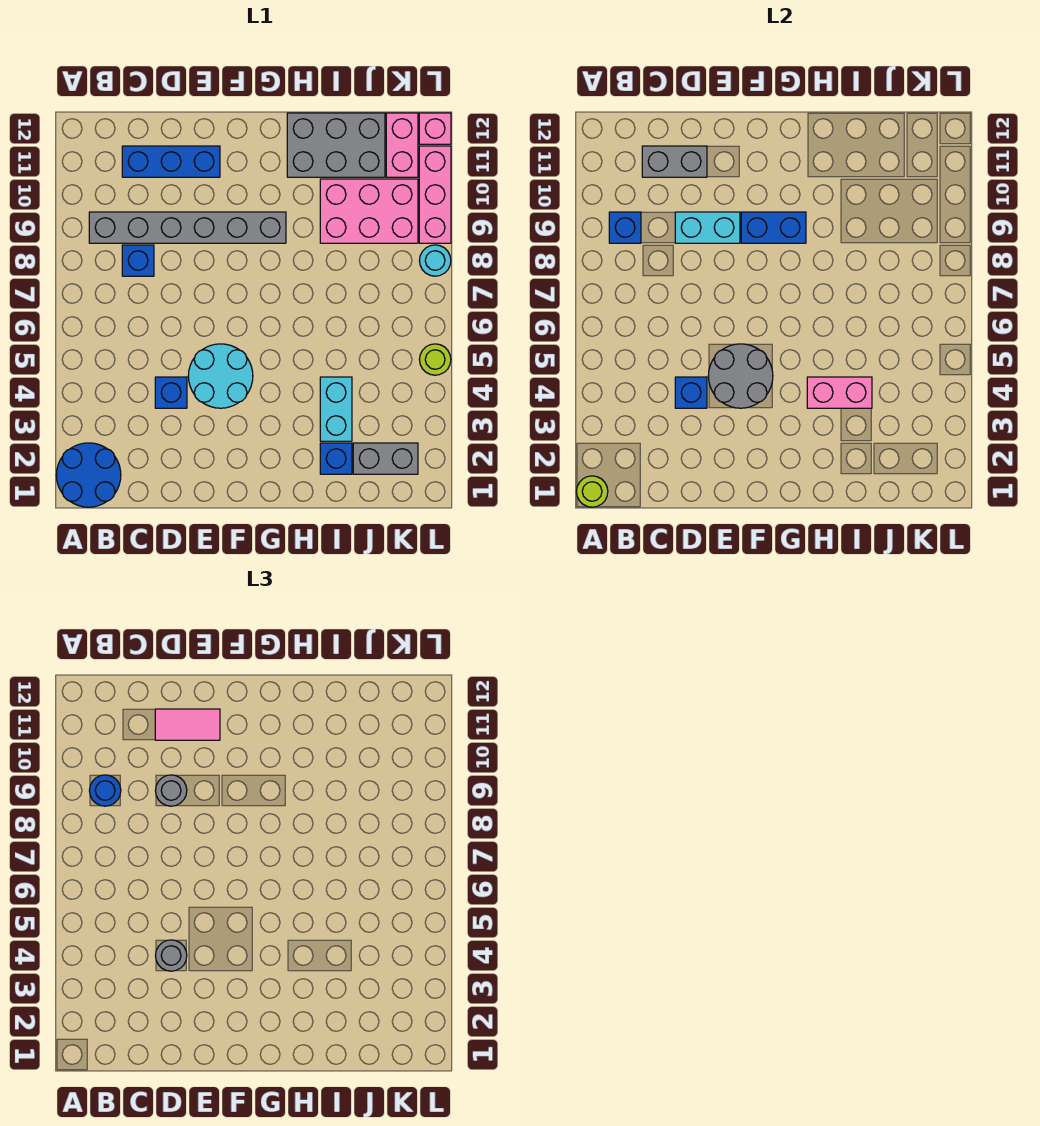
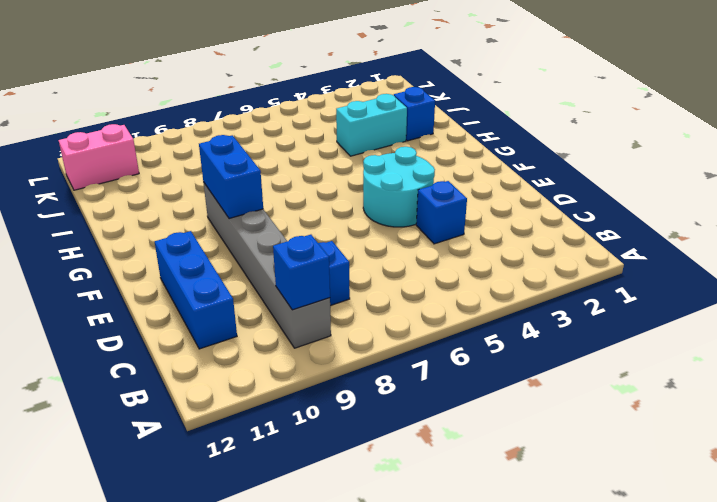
none -> blue round brick A1:B2 level 1
none -> grey brick H11:J12 level 1
none -> pink brick I9:K10 level 1

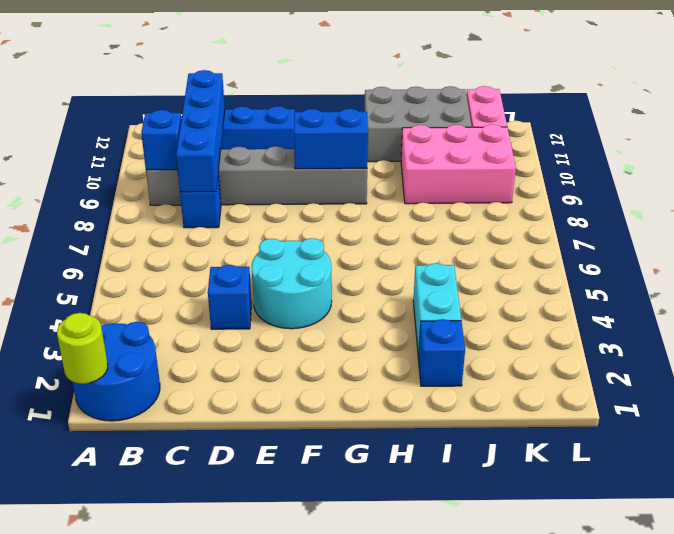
blue brick C8:C11 level 2 -> grey brick C11:D11 level 2
none -> grey brick J2:K2 level 1
none -> lime round brick L5 level 1
none -> cyan round brick L8 level 1

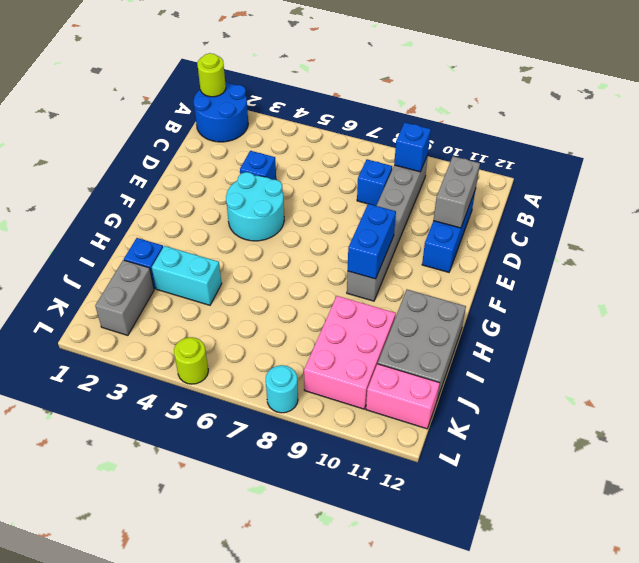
none -> pink brick L9:L11 level 1
none -> pink brick L12 level 1
none -> blue brick D4 level 2

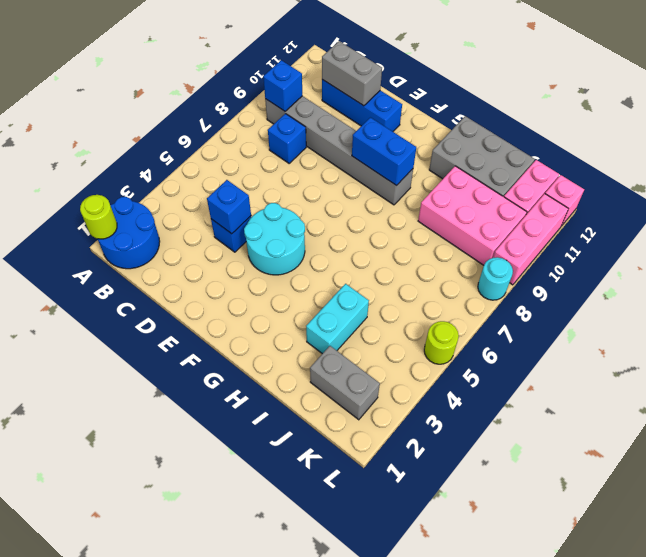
none -> blue brick I2 level 1
none -> cyan brick D9:E9 level 2
none -> grey round brick E4:F5 level 2

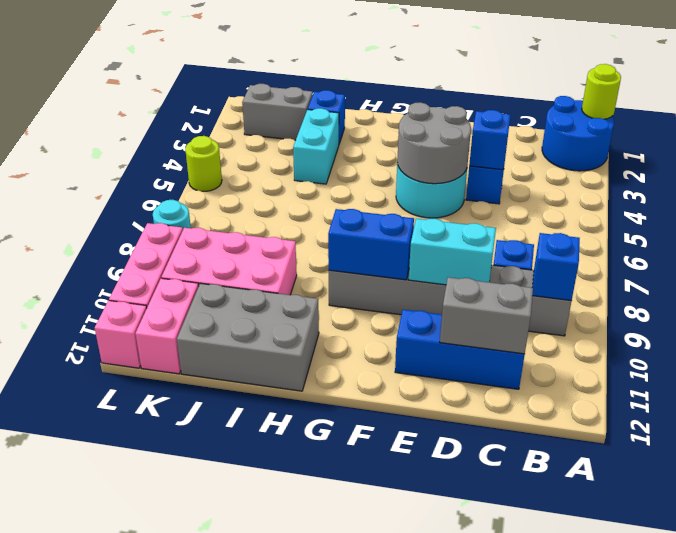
none -> pink brick H4:I4 level 2
none -> blue round brick B9 level 3
none -> grey round brick D4 level 3

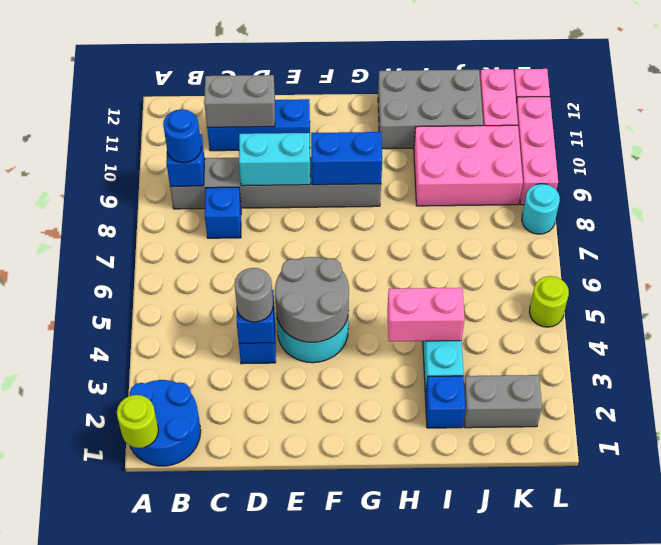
none -> grey round brick D9 level 3
none -> pink tile D11:E11 level 3

